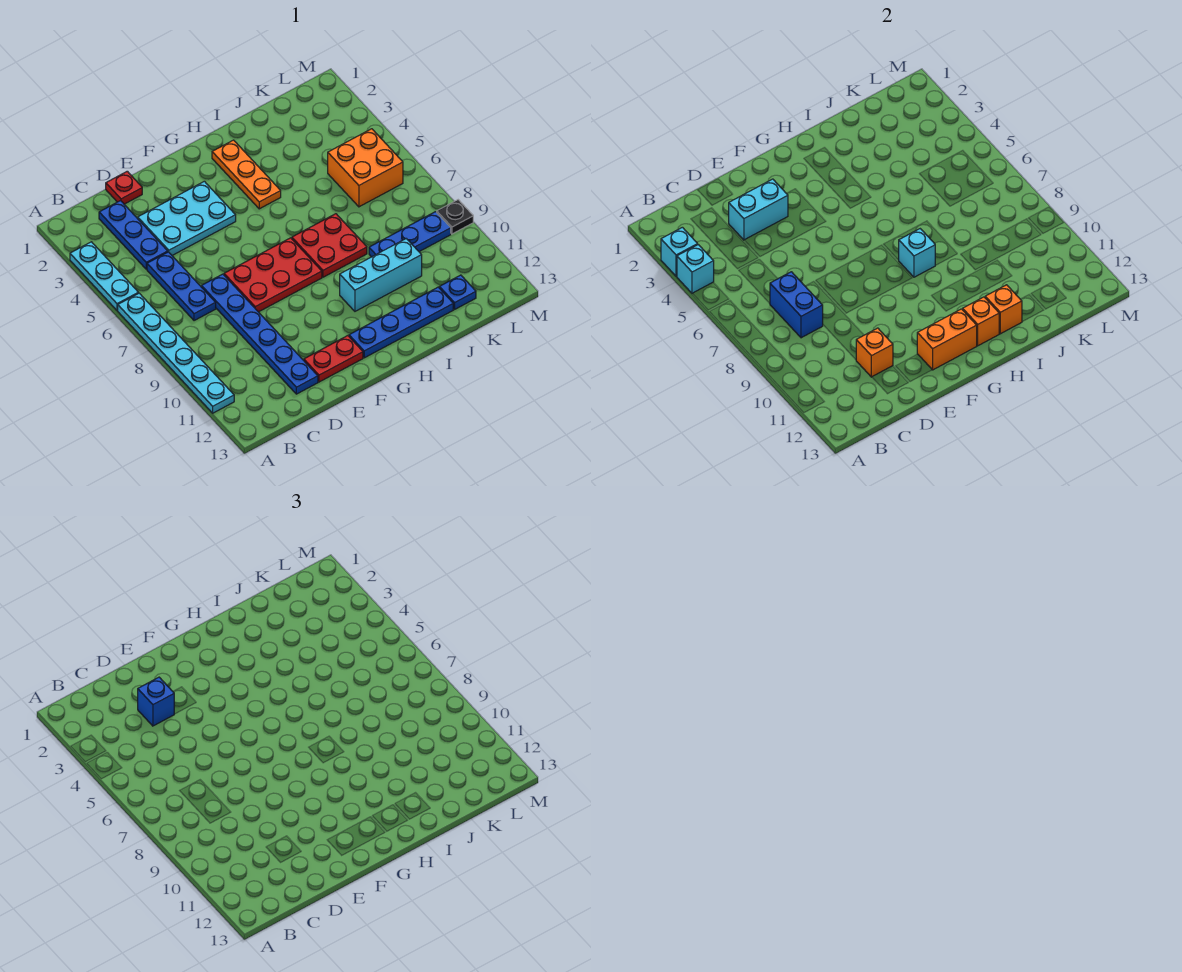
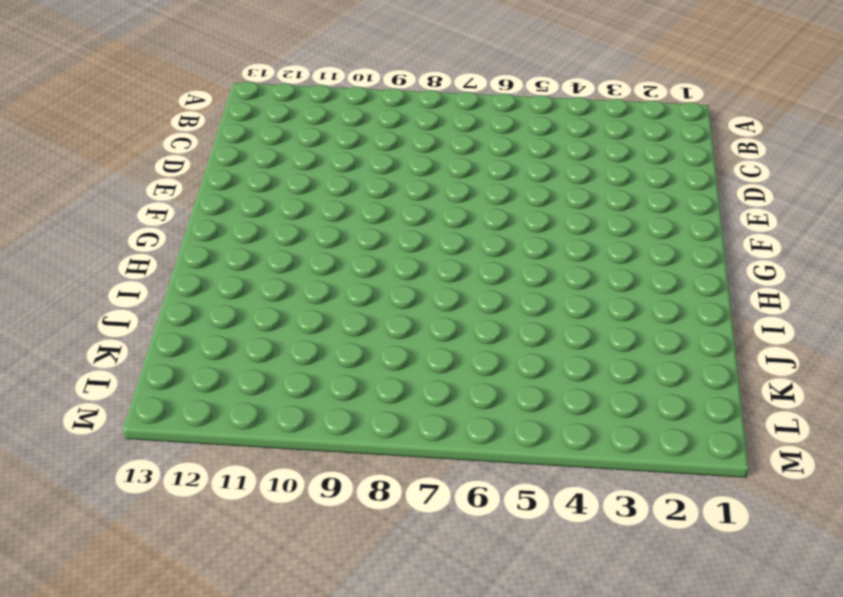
none -> cyan plate A3:A5 level 1
none -> cyan plate A6:A11 level 1
none -> blue plate C2:C4 level 1

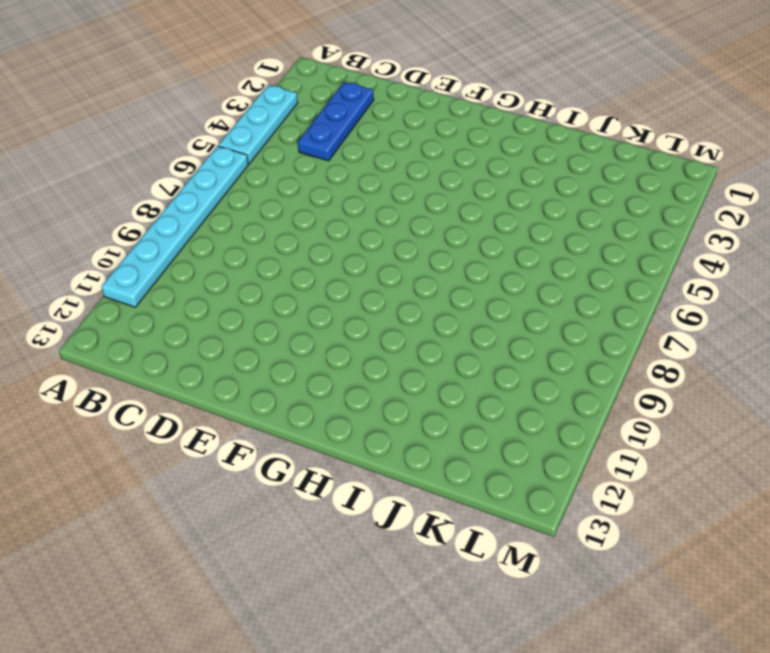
none -> blue plate C5:C7 level 1
none -> red plate D1 level 1
none -> cyan plate D3:F4 level 1

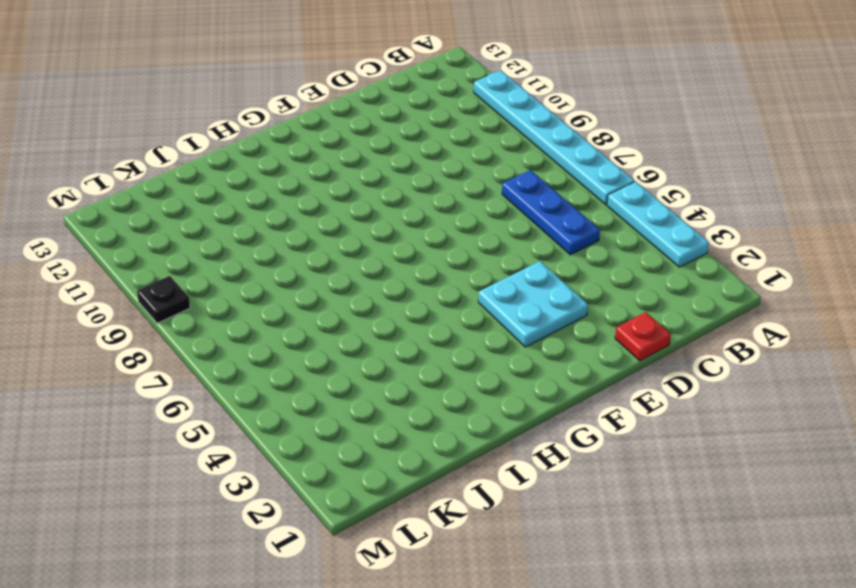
cyan plate E3:F4 level 1 -> cyan plate D3:F4 level 1
none -> blue plate C2:C4 level 1
none -> blue plate D7:D12 level 1
none -> red plate E7:G8 level 1

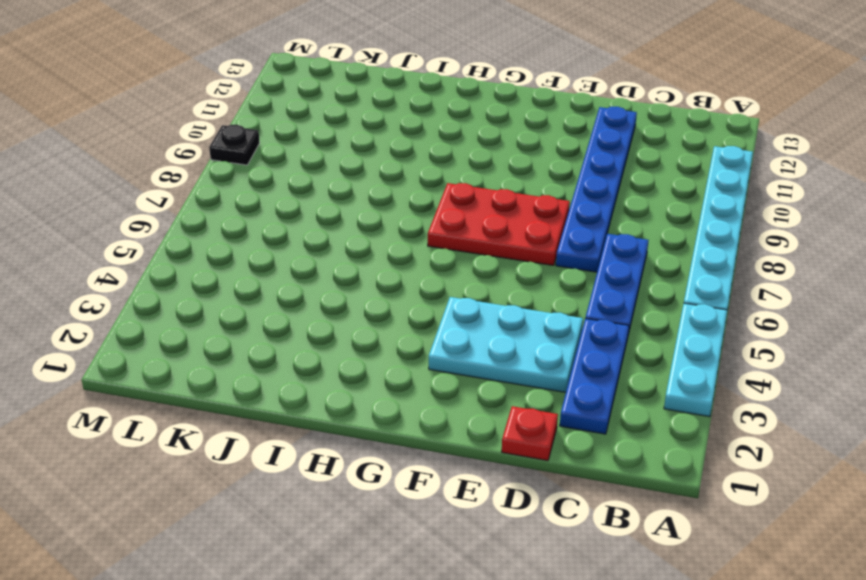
none -> red plate E12:F12 level 1
none -> blue plate G12:J12 level 1
none -> orange plate H2:H4 level 1

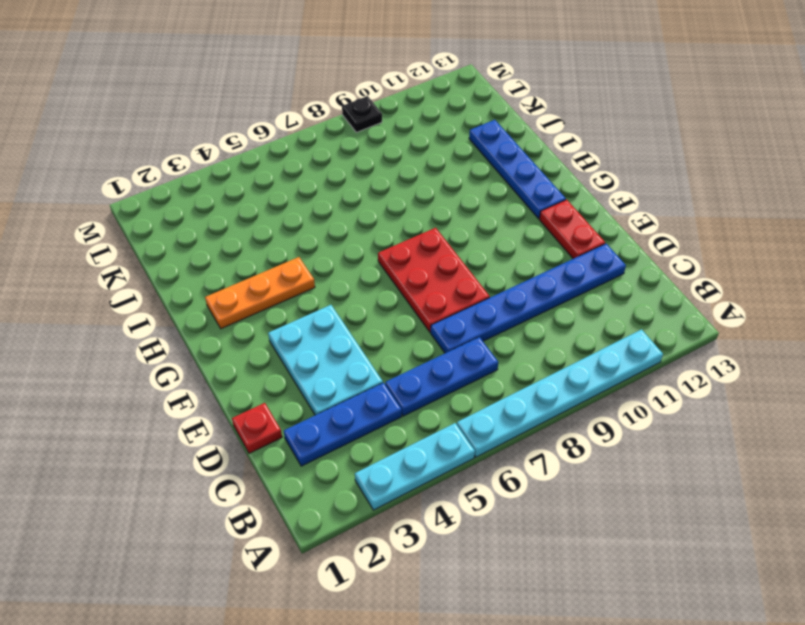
none -> red plate H7:I8 level 1
none -> cyan brick H10:J10 level 1
none -> blue plate J9:L9 level 1

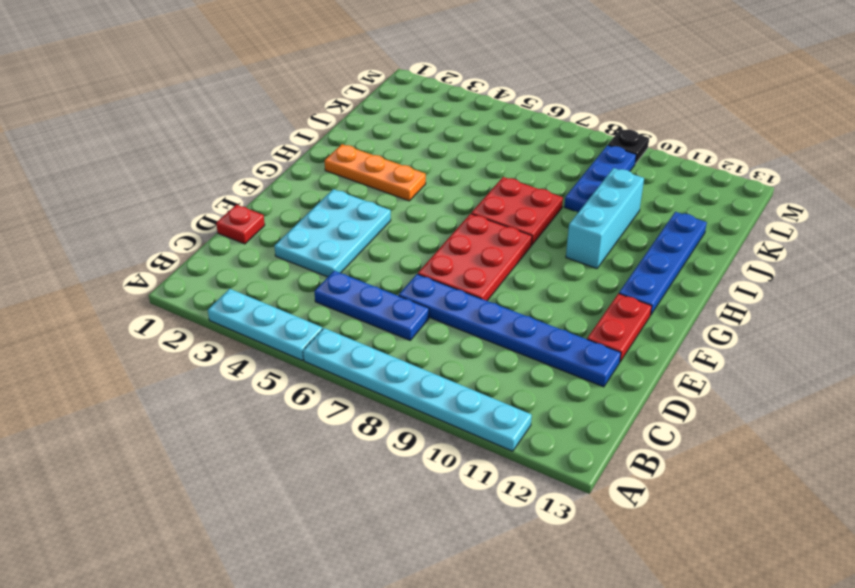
none -> blue plate C2:C4 level 1
none -> orange brick K5:L6 level 1
none -> blue plate K12 level 1

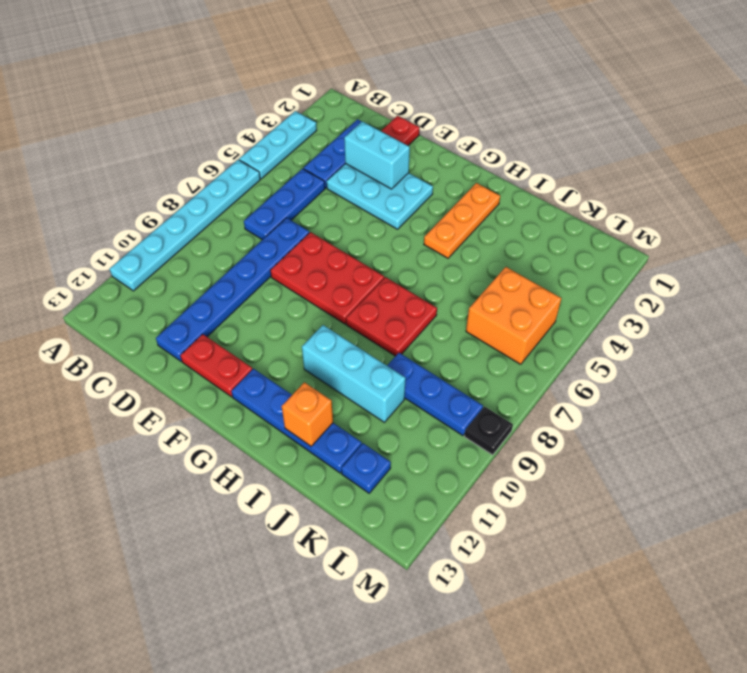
none -> cyan brick A3 level 2
none -> cyan brick A4 level 2
none -> blue brick C7:C8 level 2

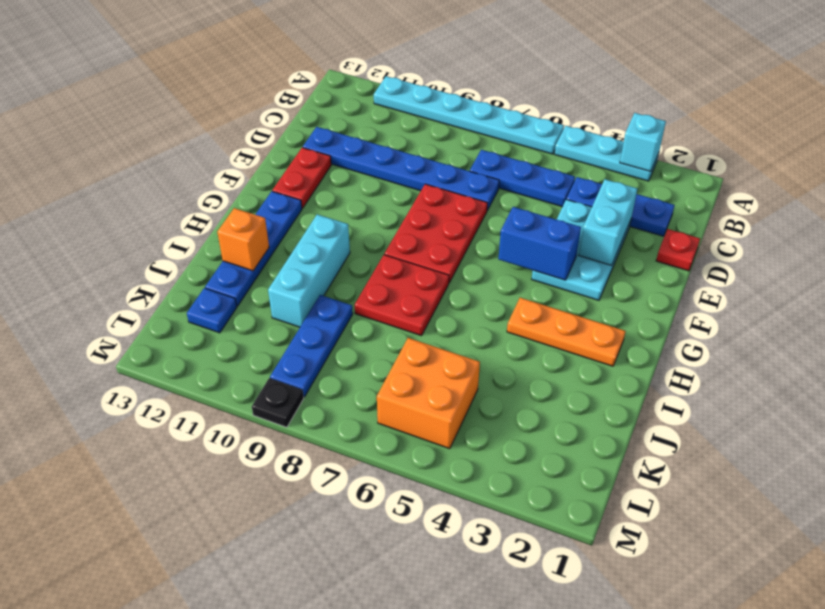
blue brick F4:F5 level 2 -> blue brick C7:C8 level 2
none -> cyan brick A4 level 2
none -> orange brick D11 level 2
none -> orange brick F12:G12 level 2

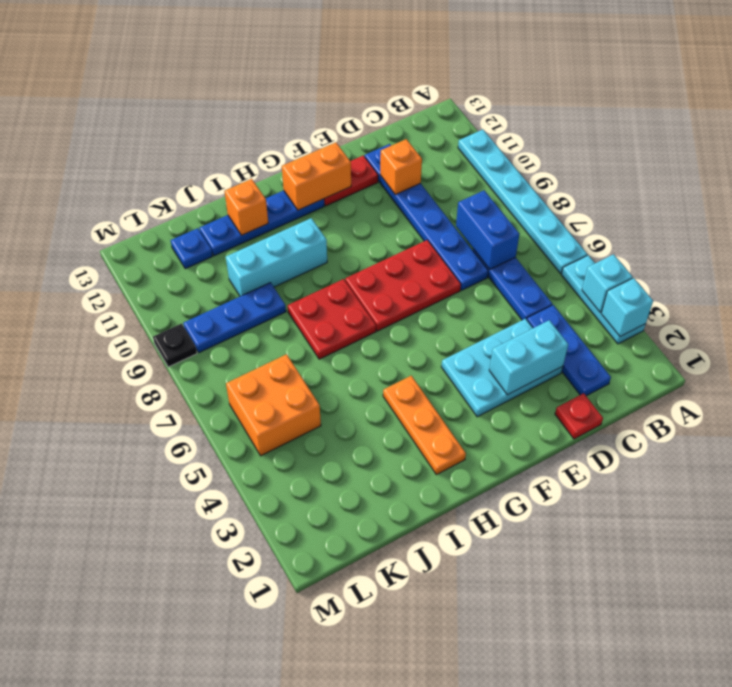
none -> cyan brick H8 level 2
none -> orange brick H12 level 2
none -> blue brick D3 level 3

